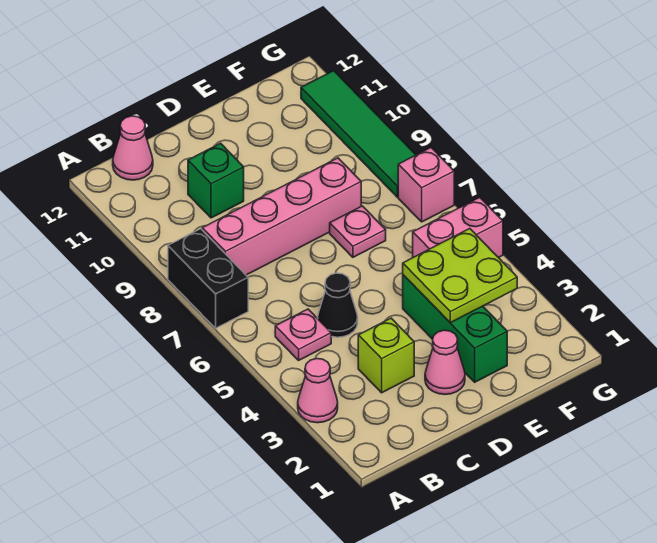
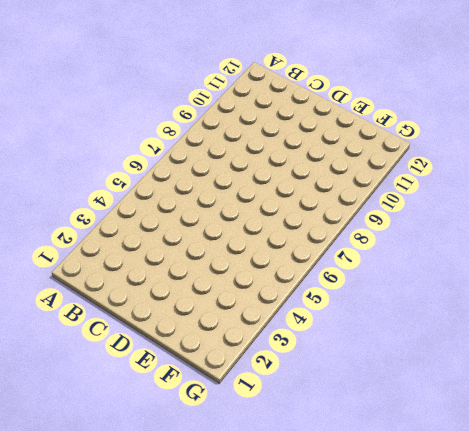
none -> pink cone A3 level 1
none -> black brick A7:A8 level 1
none -> pink plate B5 level 1

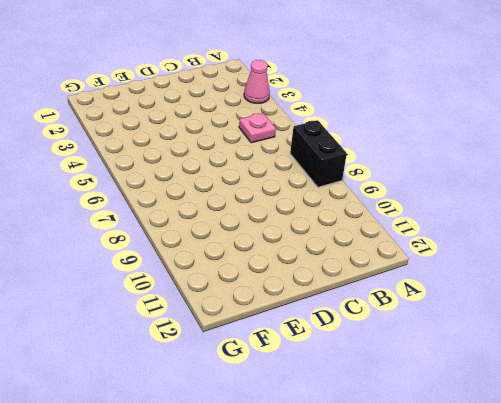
none -> pink brick B8:E8 level 1
none -> pink cone B12 level 1
none -> lime brick C3 level 1

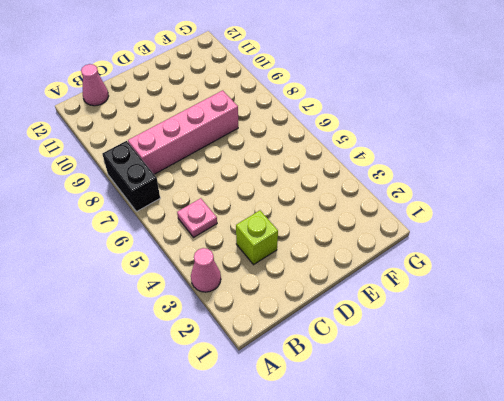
none -> black cone C5 level 1
none -> green brick C10 level 1
none -> pink cone D2 level 1

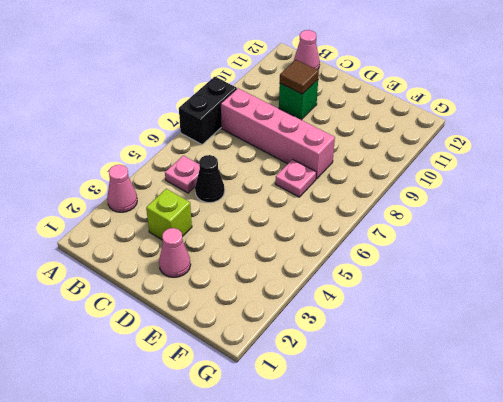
brown tile C10 level 2 -> none
none -> green brick E2:E4 level 1
none -> pink brick F5:G5 level 1
none -> pink brick G7 level 1

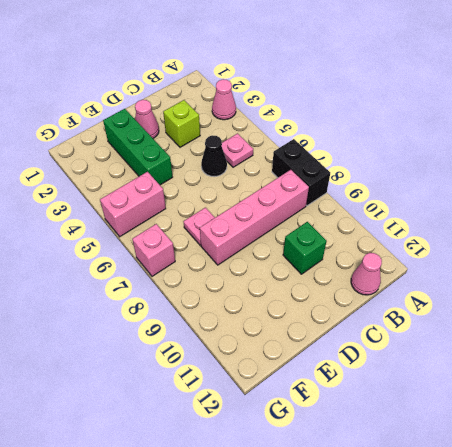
none -> green tile G8:G11 level 1
none -> lime plate E3:F4 level 2

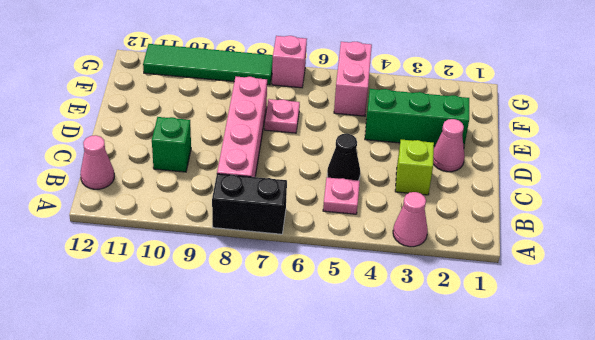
none -> lime plate E3:F4 level 2

